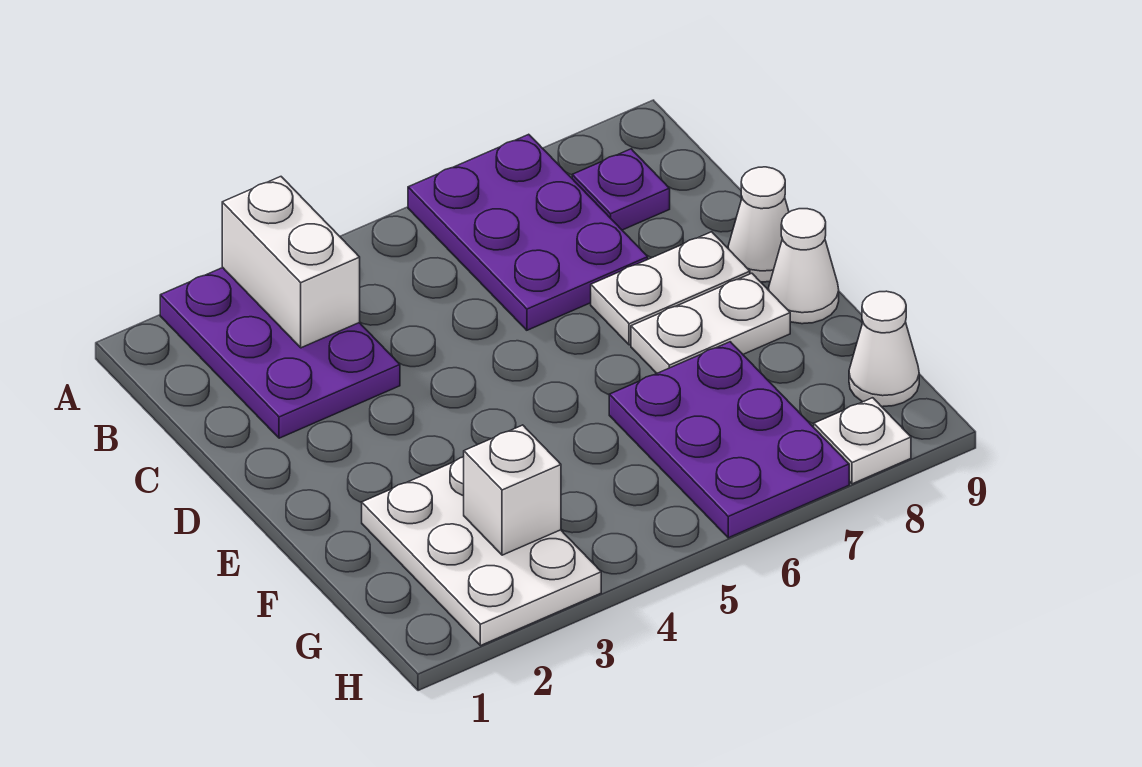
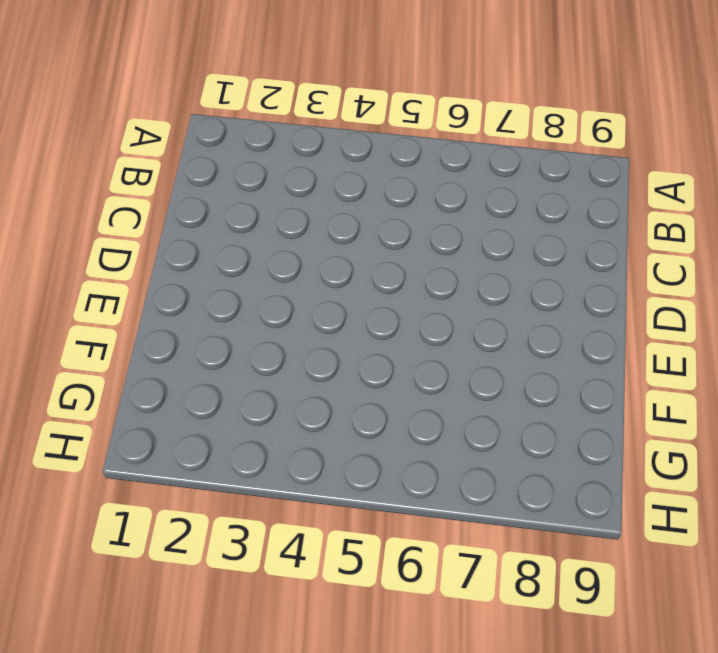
none -> purple plate A2:C3 level 1
none -> purple plate A6:C7 level 1
none -> purple plate B8 level 1

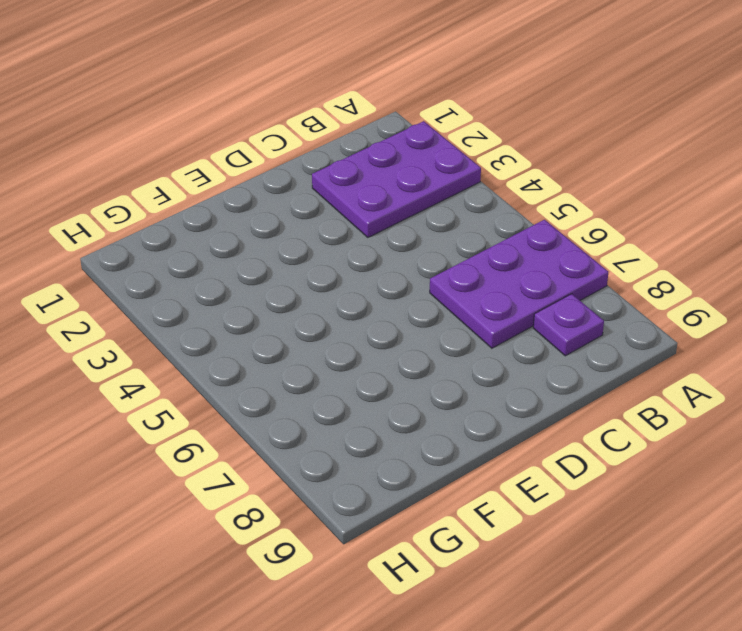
none -> white plate D7:D8 level 1
none -> white cone D9 level 1
none -> white plate E7:E8 level 1

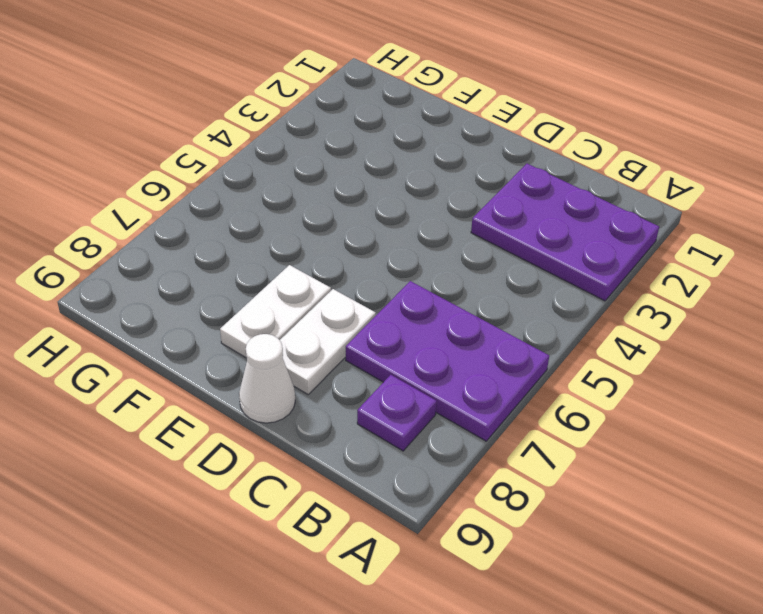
none -> white cone E9 level 1
none -> white plate F2:H3 level 1
none -> purple plate F6:H7 level 1

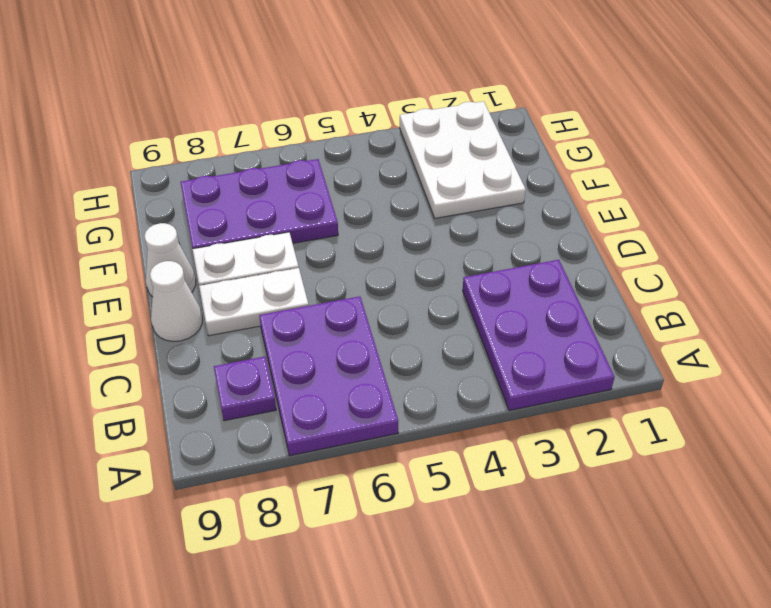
purple plate F6:G8 level 1 -> purple plate F6:H7 level 1
none -> white cone G9 level 1
none -> white plate H8 level 1
none -> white brick A3:B3 level 2

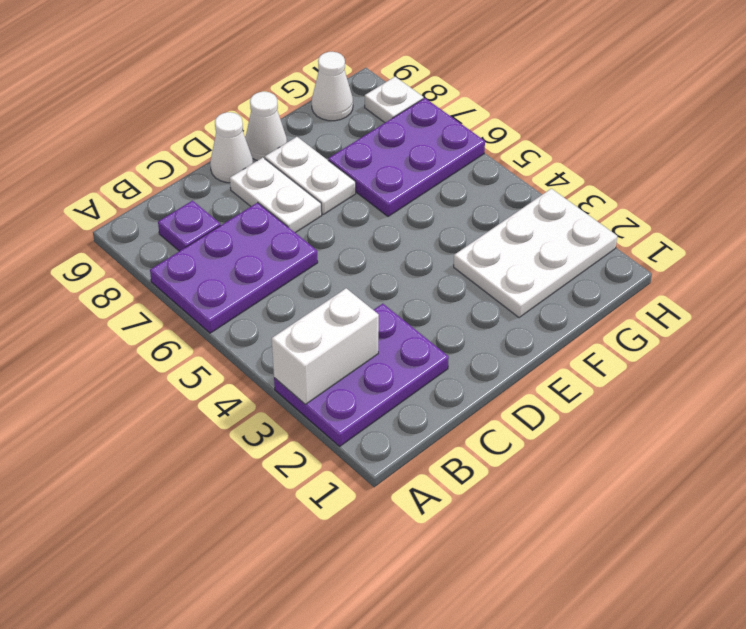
none -> white brick G3 level 2

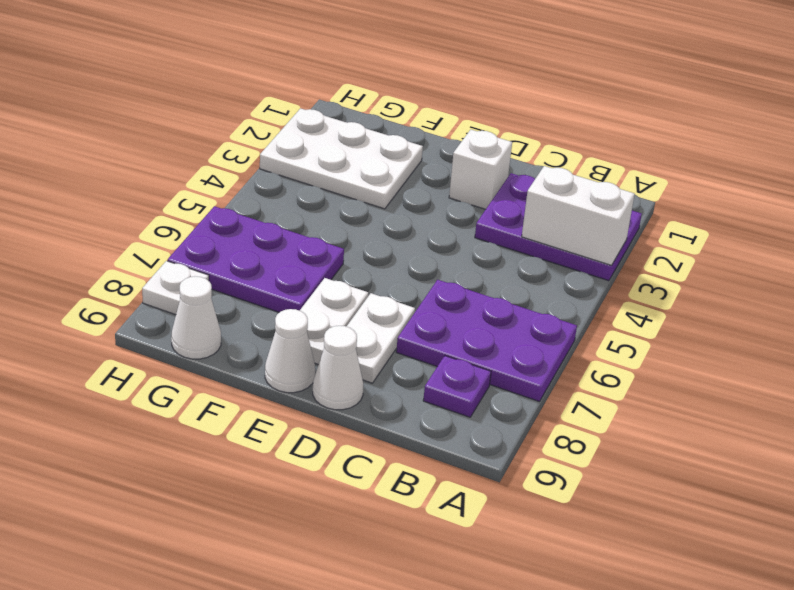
white brick D2 level 1 -> white brick G3 level 2

